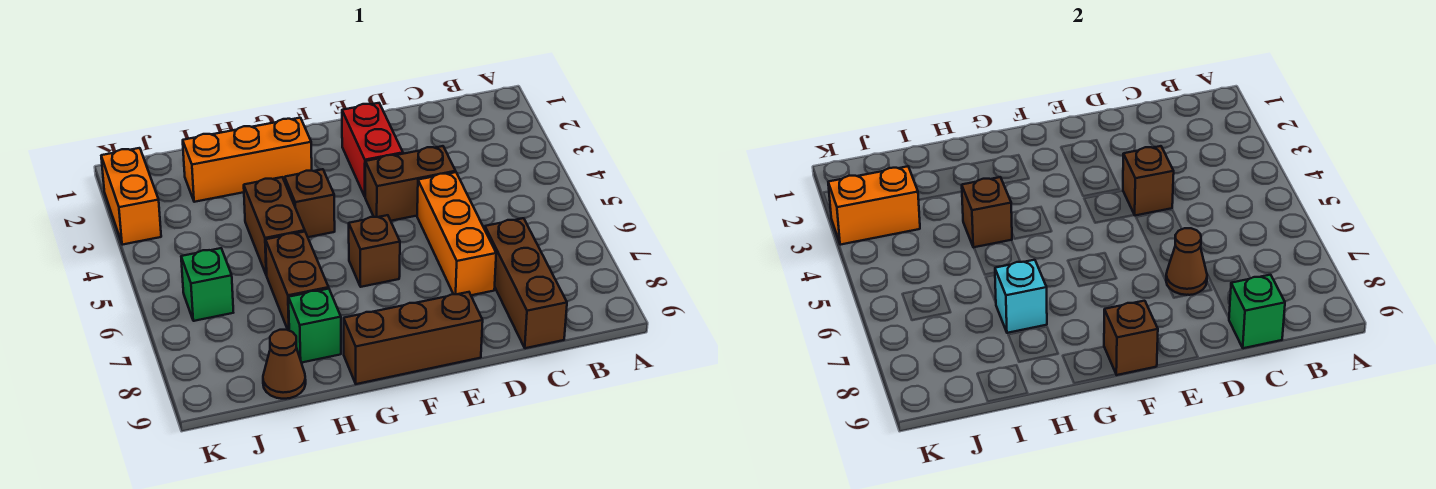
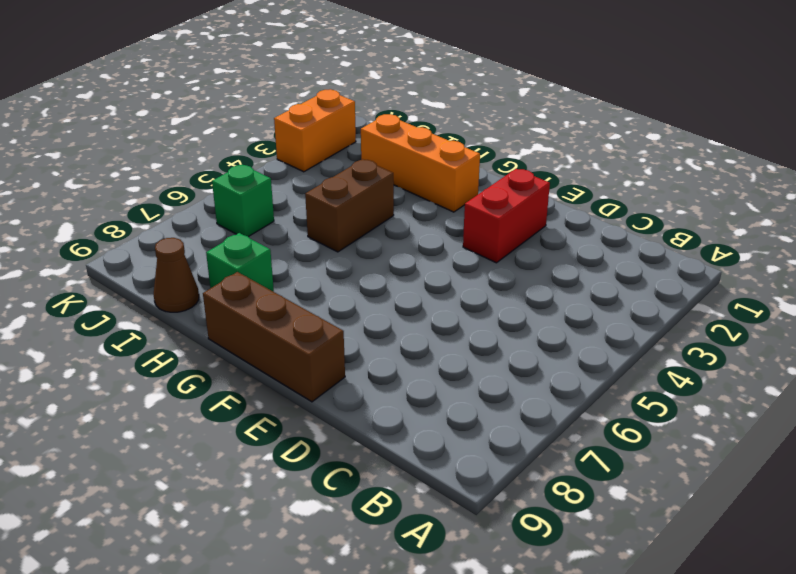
none -> brown brick C7:C9 level 1
none -> brown brick D4:E4 level 1
none -> orange brick D5:D7 level 1

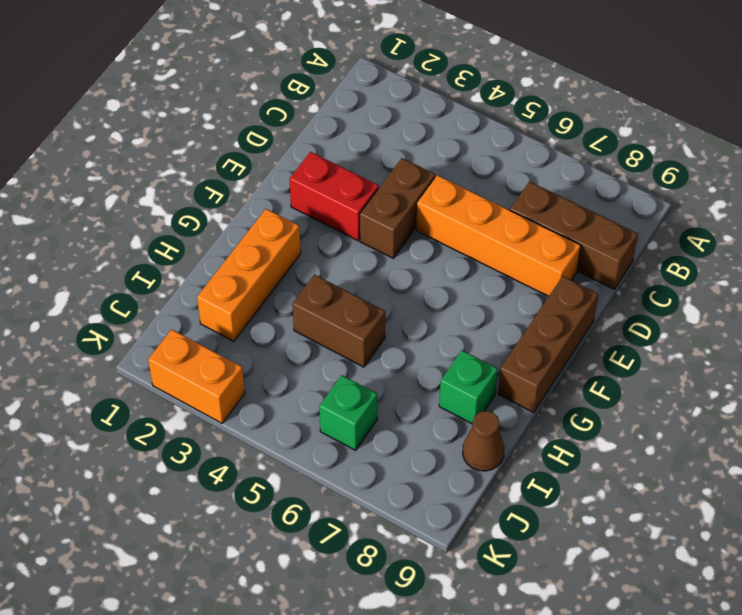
orange brick D5:D8 level 1 -> orange brick D5:D7 level 1
none -> brown brick F6 level 1
none -> brown brick G4 level 1
none -> brown brick H6:H7 level 1

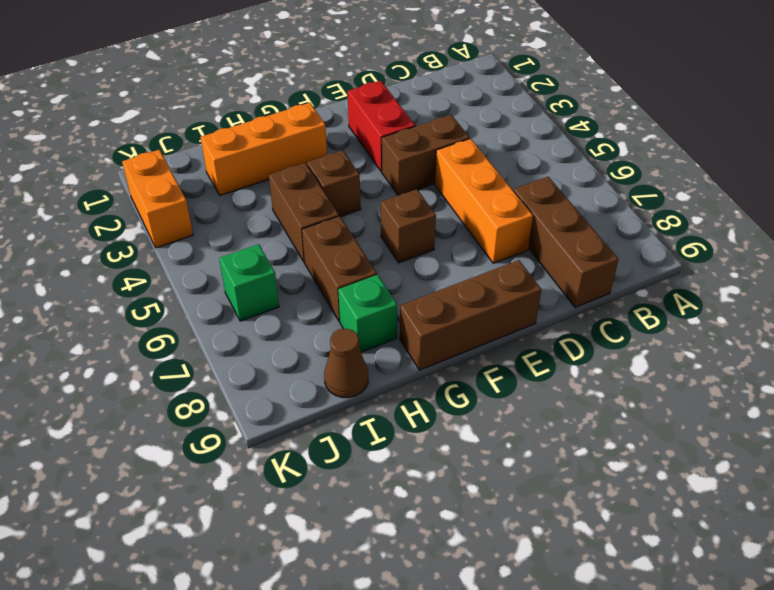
none -> green brick C9 level 2
none -> brown brick D4 level 2
none -> brown cone D7 level 2

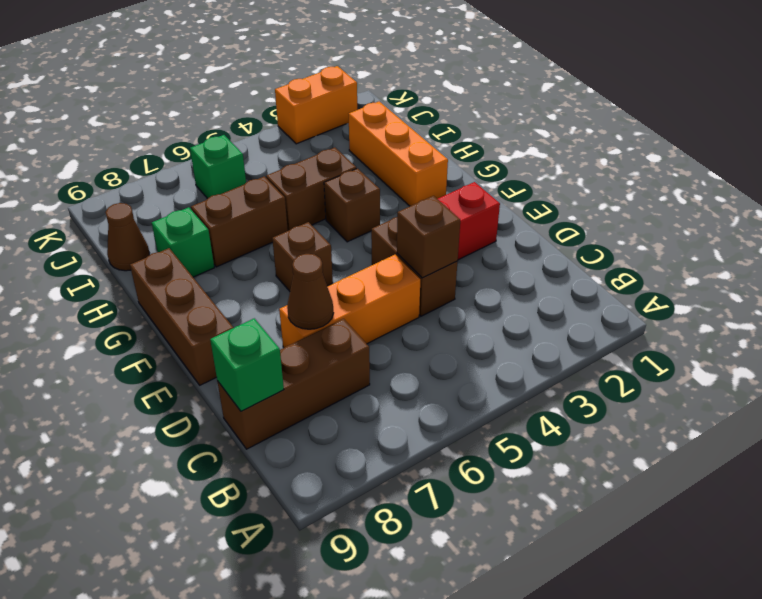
none -> brown brick F9 level 2
none -> brown brick H4 level 2
none -> cyan brick H7 level 2

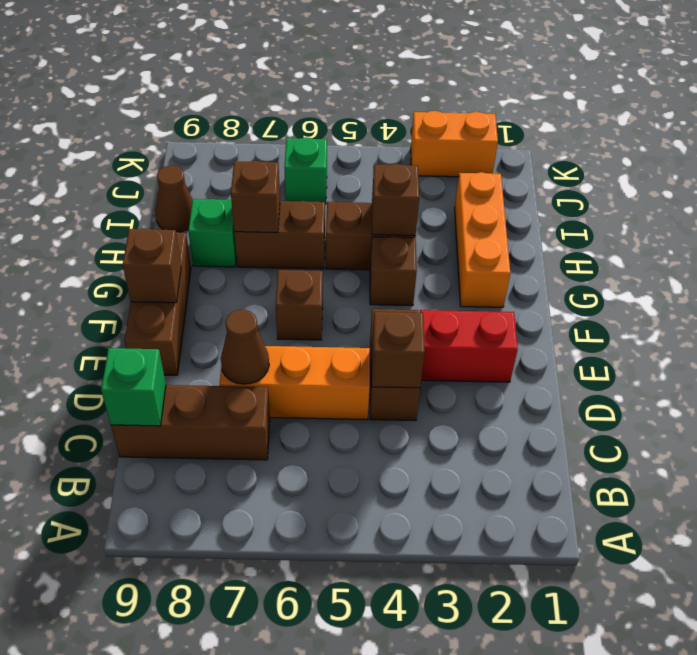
brown brick H7 level 2 -> cyan brick H7 level 2
none -> orange brick J3:K3 level 2

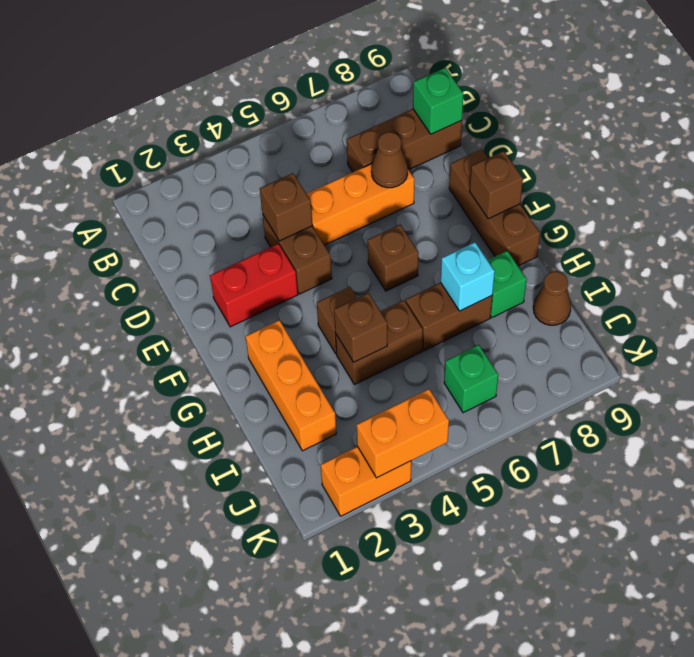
orange brick K3:K4 level 2 -> orange brick J3:K3 level 2

